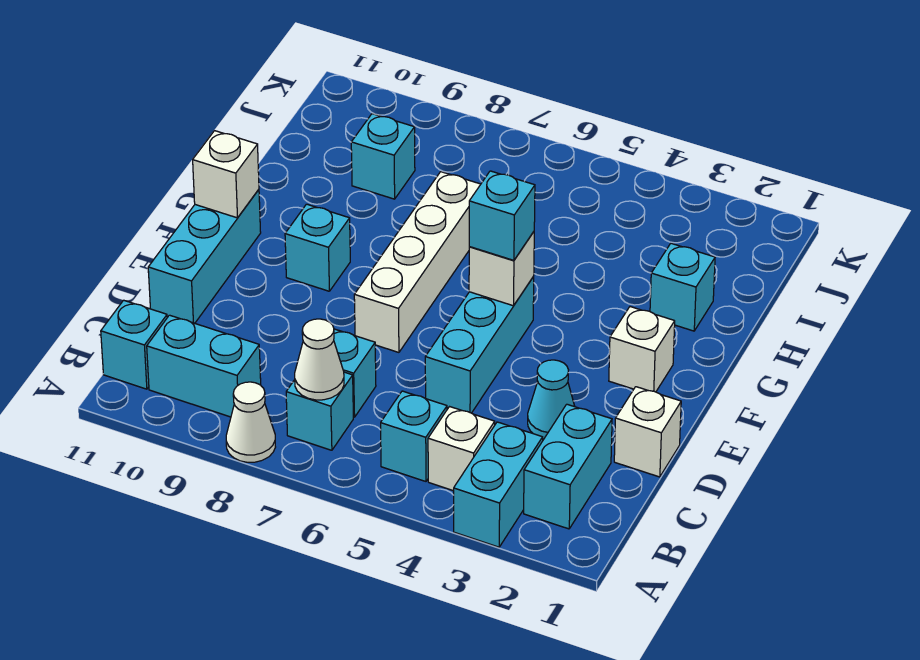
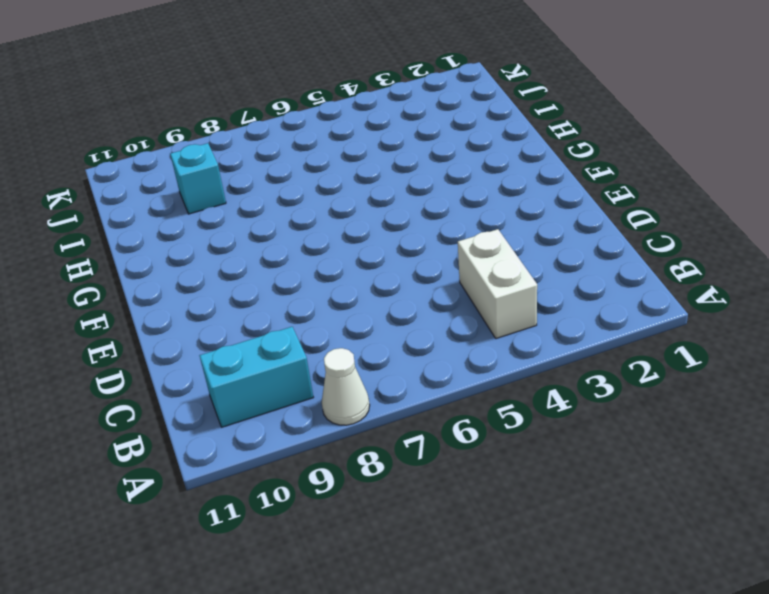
white brick B4:C4 level 1 -> white brick B4 level 1
none -> cyan brick A3:B3 level 1
none -> cyan brick B2:C2 level 1
none -> cyan brick B5 level 1

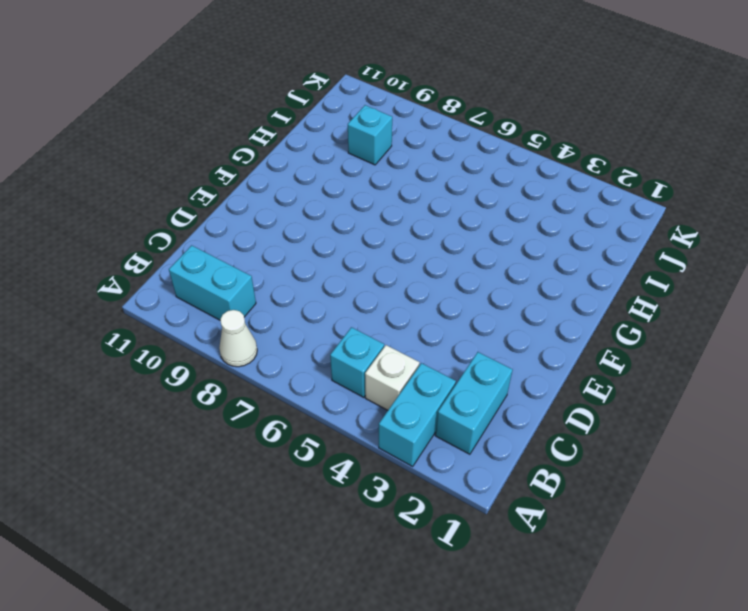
none -> cyan brick B7 level 1
none -> cyan brick B11 level 1
none -> cyan brick C7 level 1

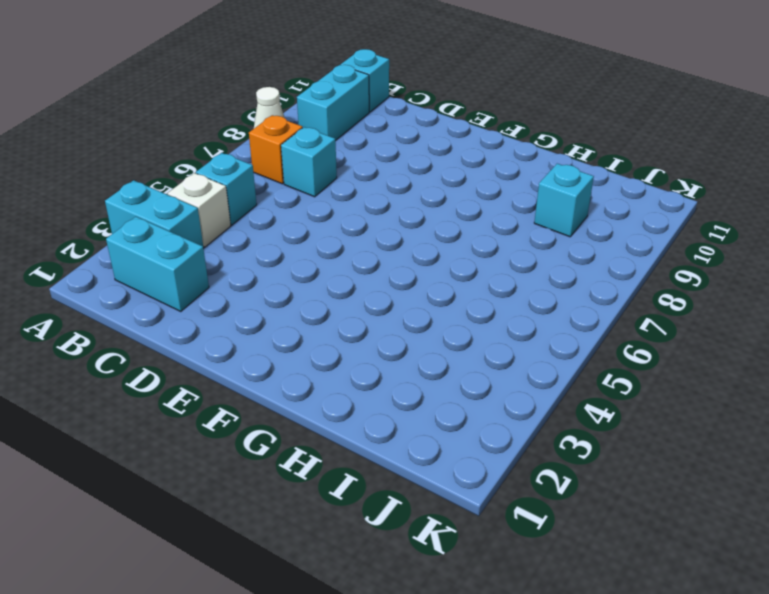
orange brick B7 level 1 -> cyan brick B7 level 1
none -> white brick D1 level 1
none -> cyan cone D3 level 1
none -> cyan brick D5:F5 level 1

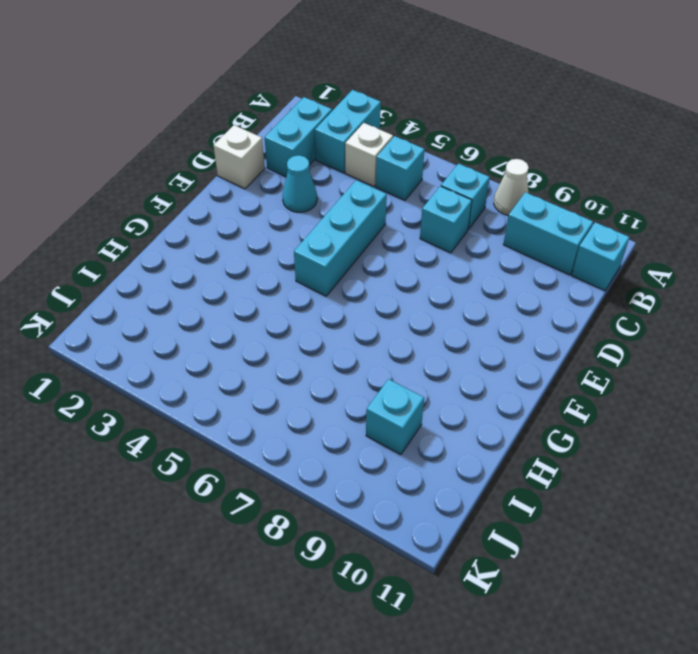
none -> cyan brick D11:F11 level 1
none -> white brick E7:H7 level 1
none -> white brick F2 level 1

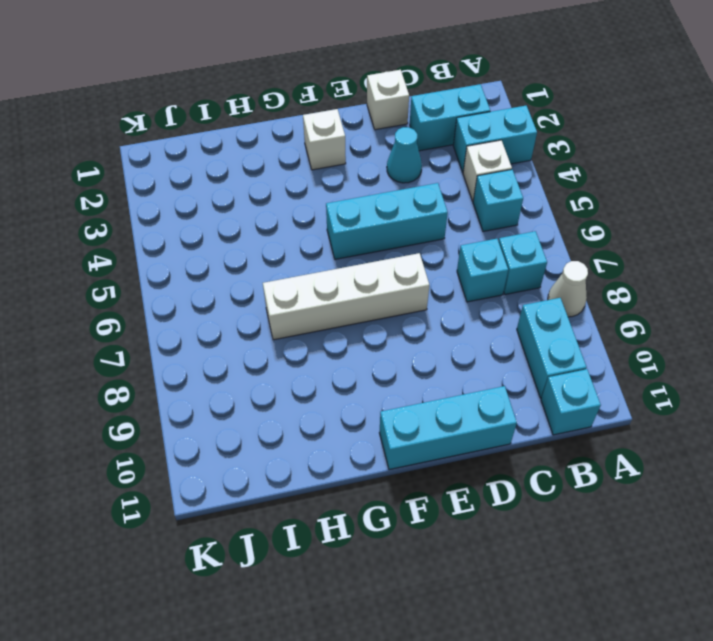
none -> cyan brick F9 level 1
none -> cyan brick H2 level 1
none -> cyan brick I9 level 1

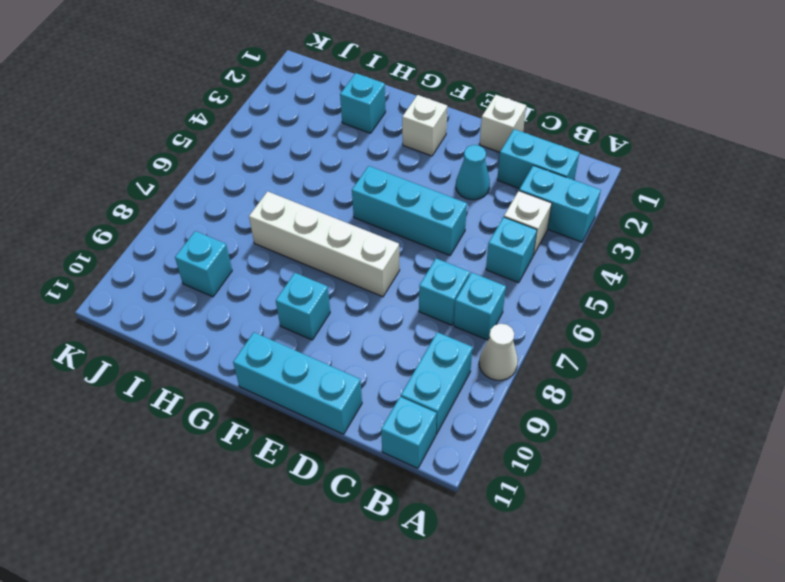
none -> white cone B7 level 2
none -> white brick F5 level 2
none -> white brick F11 level 2

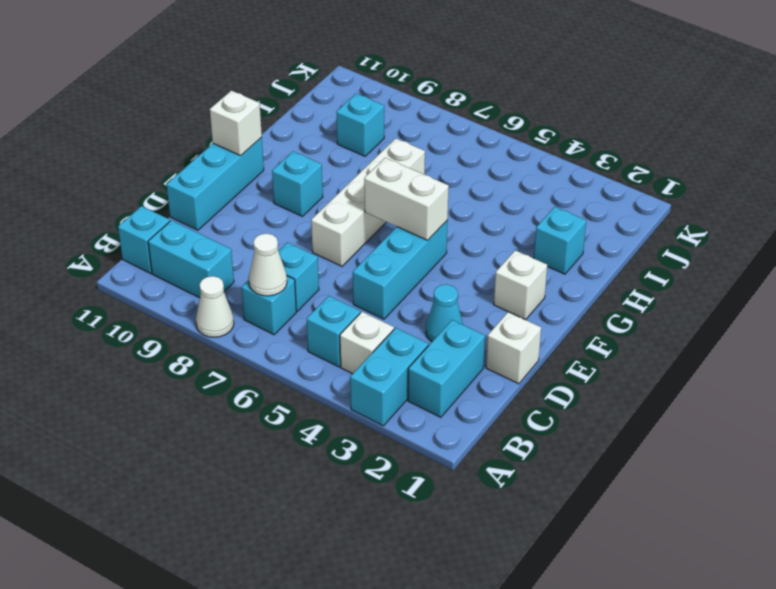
white brick F5:F6 level 2 -> white brick F5 level 2
none -> cyan brick F5 level 3

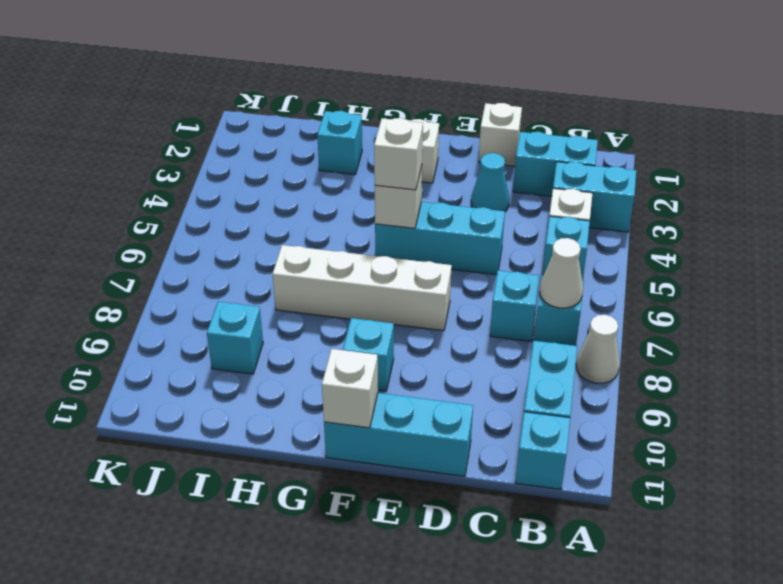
white brick F5 level 3 -> cyan brick F5 level 3

